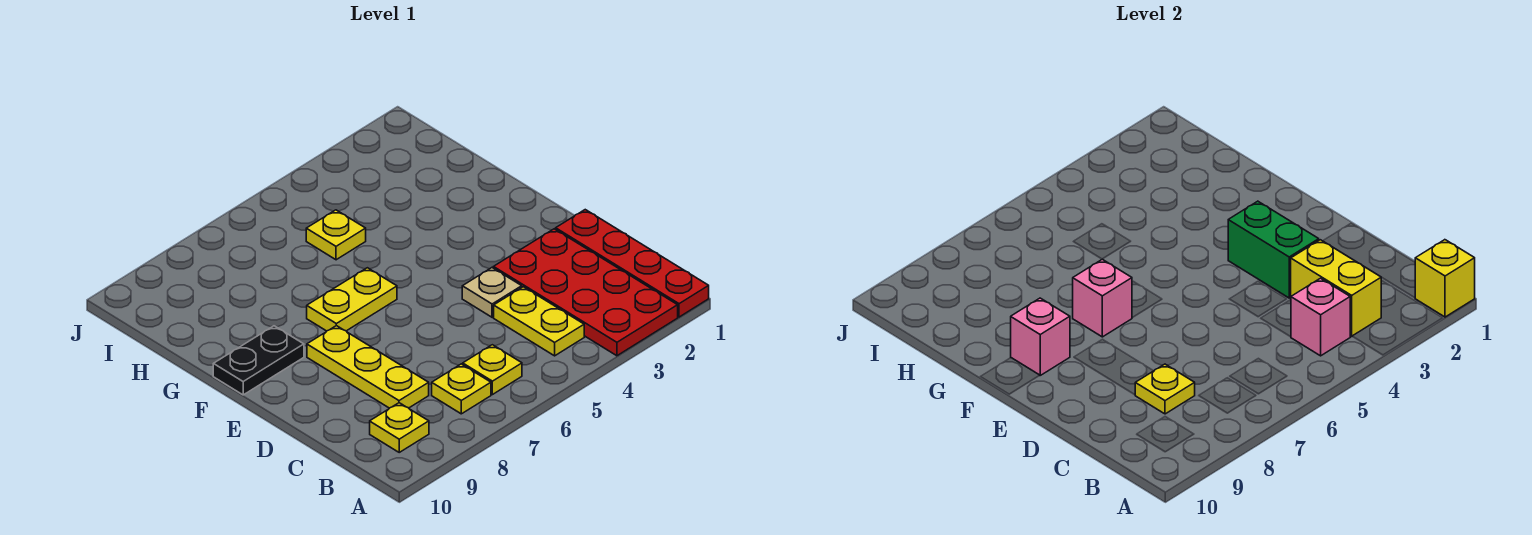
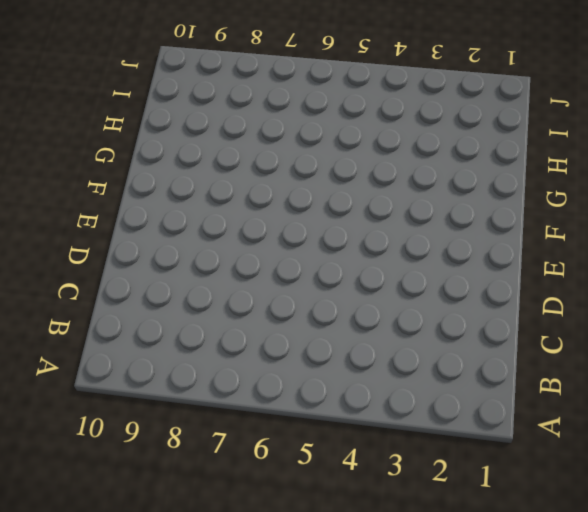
none -> red plate A1:D1 level 1
none -> red plate A2:D3 level 1
none -> yellow plate B4:C4 level 1

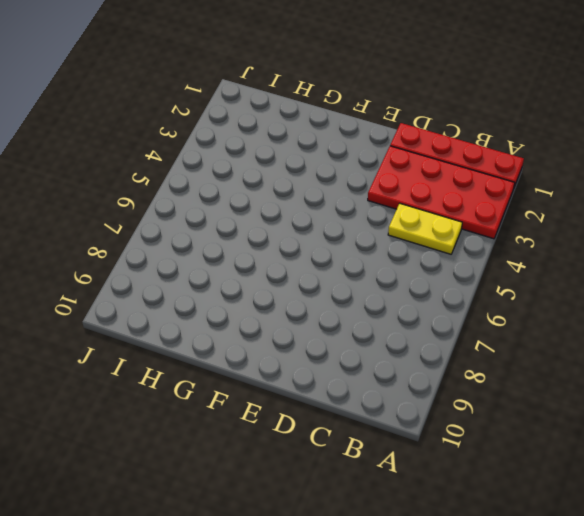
none -> yellow plate B6 level 1
none -> yellow plate B7 level 1
none -> yellow plate B9 level 1

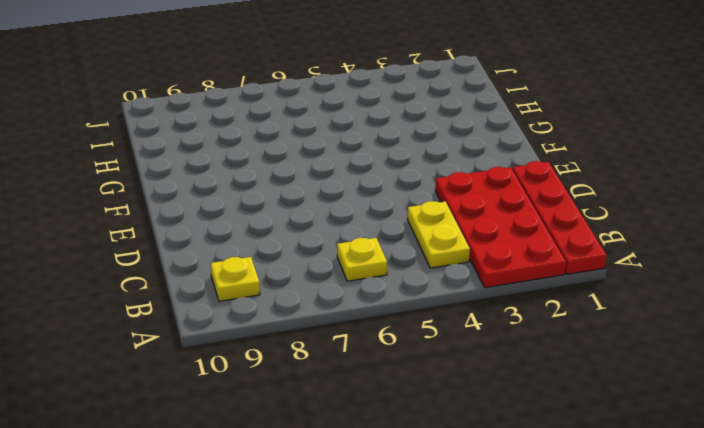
none -> yellow plate B7 level 1
none -> yellow plate C8:E8 level 1
none -> tan plate D4 level 1

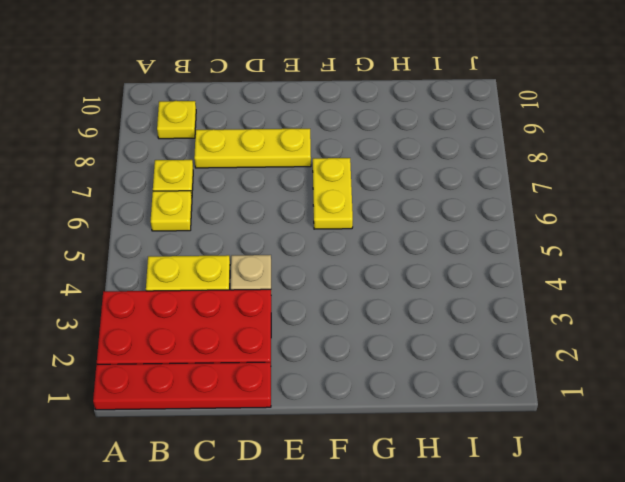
none -> black plate F9:F10 level 1
none -> yellow plate H5 level 1
none -> yellow brick A1 level 2

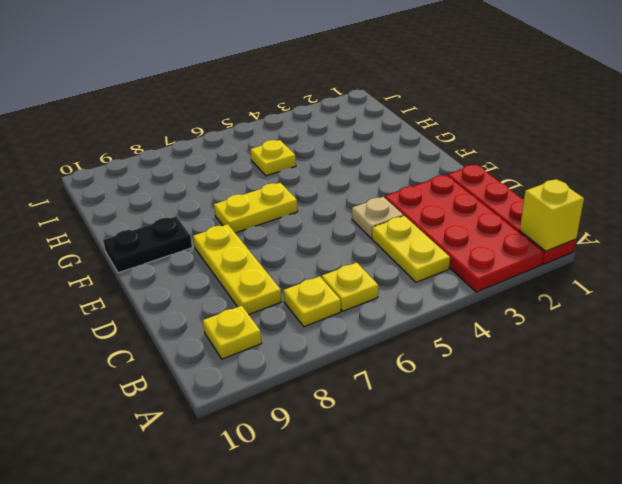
none -> yellow brick B3:C3 level 2
none -> pink brick B4 level 2
none -> yellow plate C8 level 2

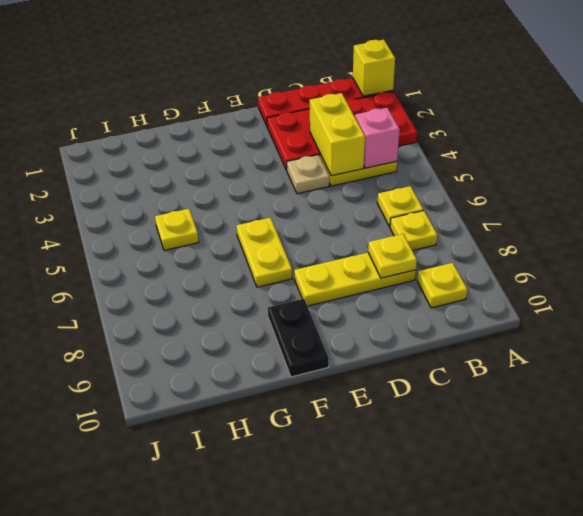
yellow brick C3:C4 level 2 -> yellow brick B3:C3 level 2
none -> green brick D3:E3 level 2
none -> pink brick F7 level 2
none -> pink brick F9 level 2

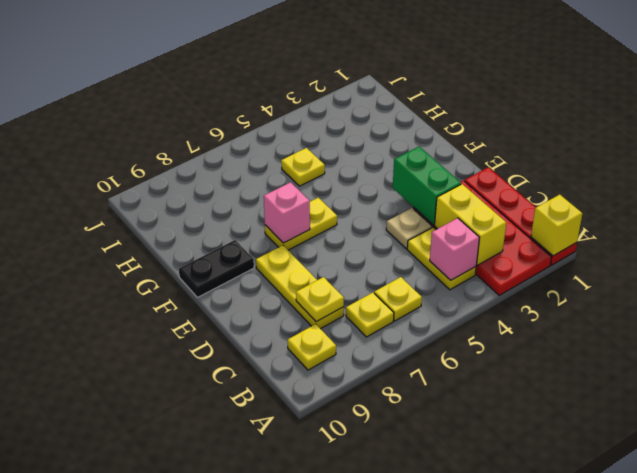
none -> pink brick F9 level 2

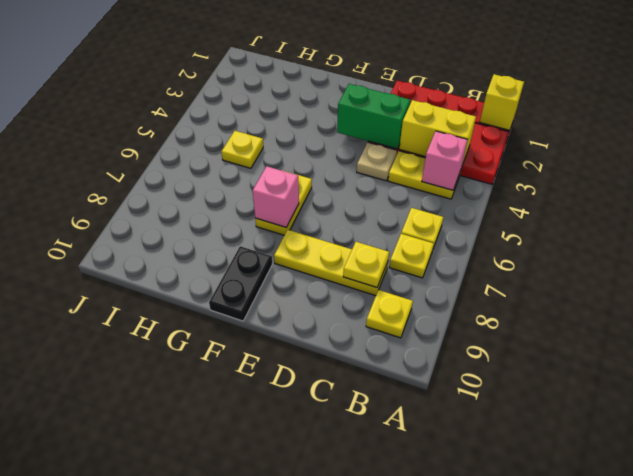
none -> pink brick F9 level 2

